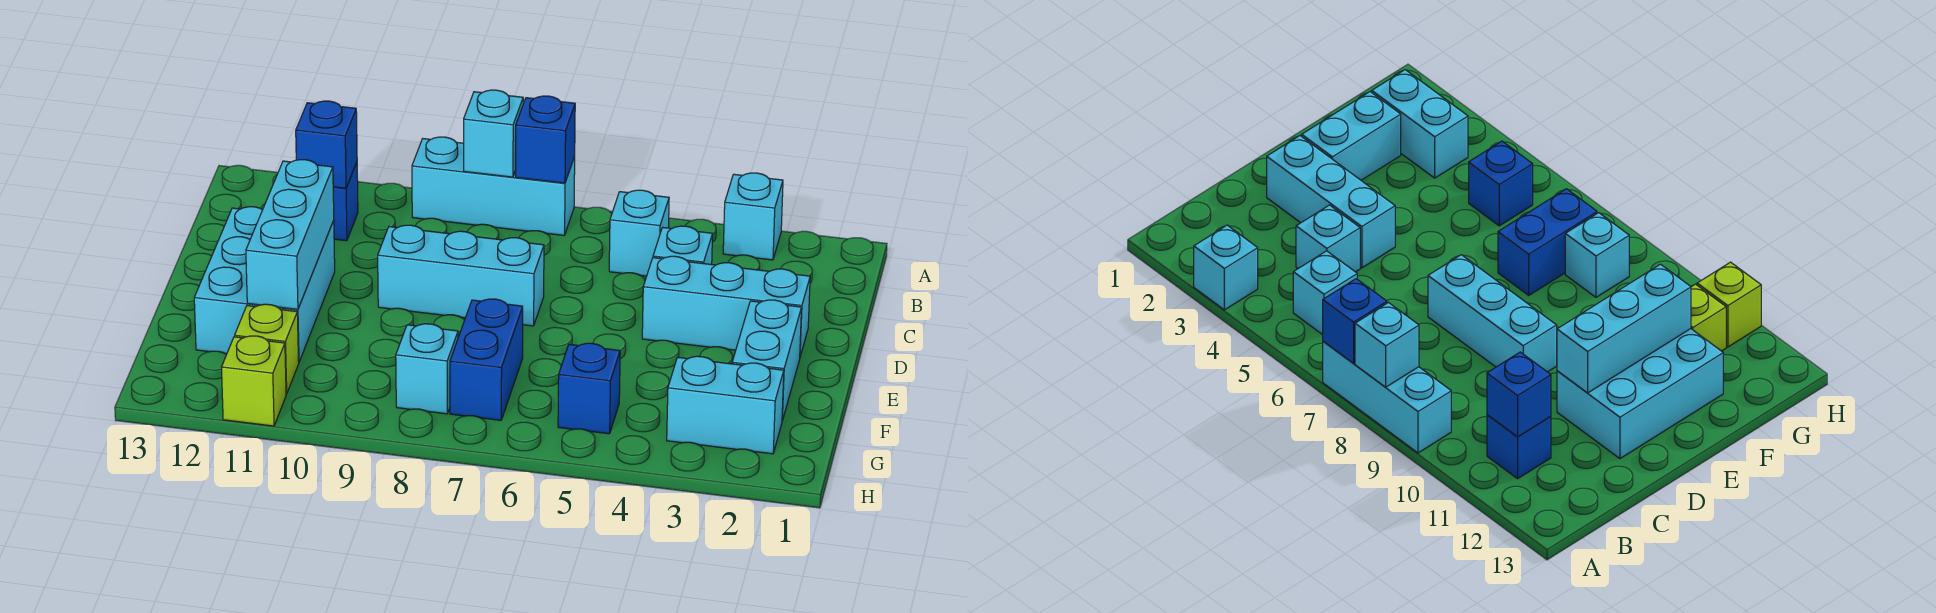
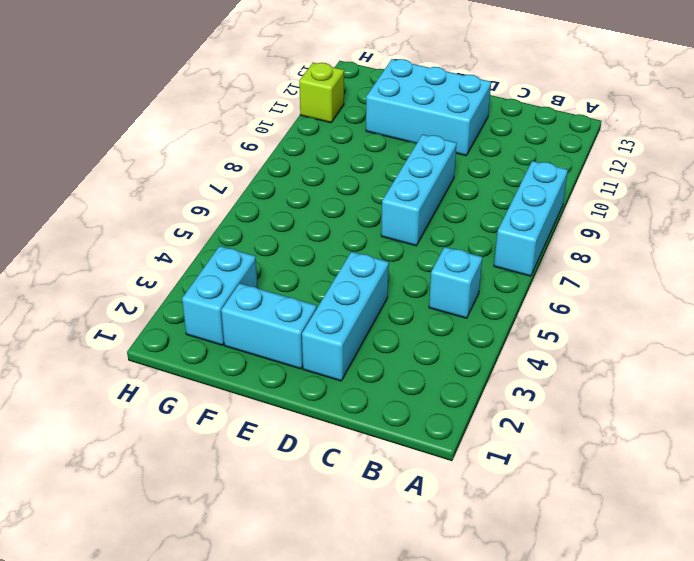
none -> cyan brick A3 level 1
none -> blue brick B11 level 1
none -> cyan brick C4 level 1

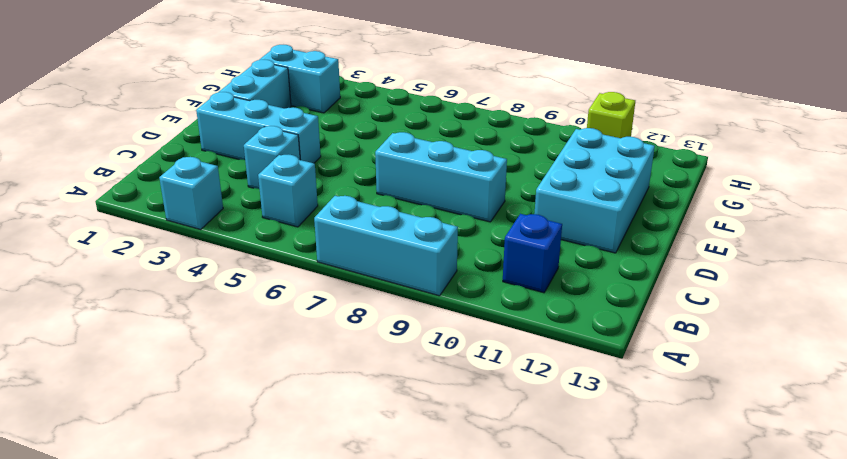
none -> blue brick F7:G7 level 1
none -> blue brick G5 level 1
none -> cyan brick G8 level 1

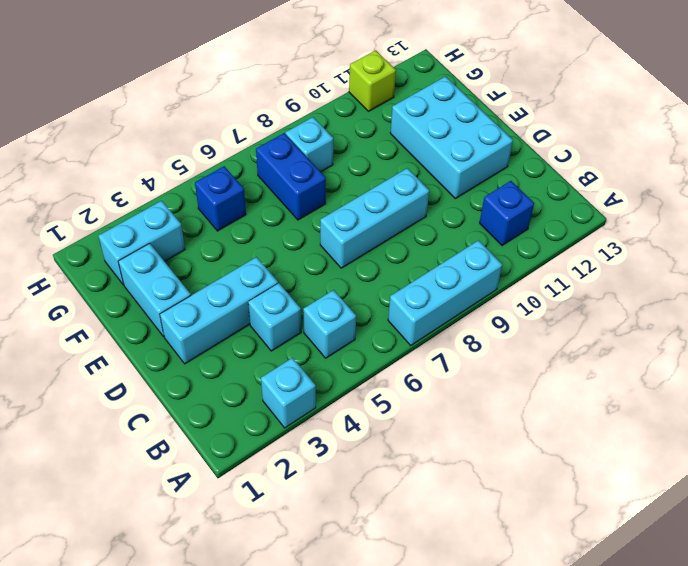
none -> lime brick G11 level 1
none -> blue brick A7 level 2
none -> cyan brick A8 level 2

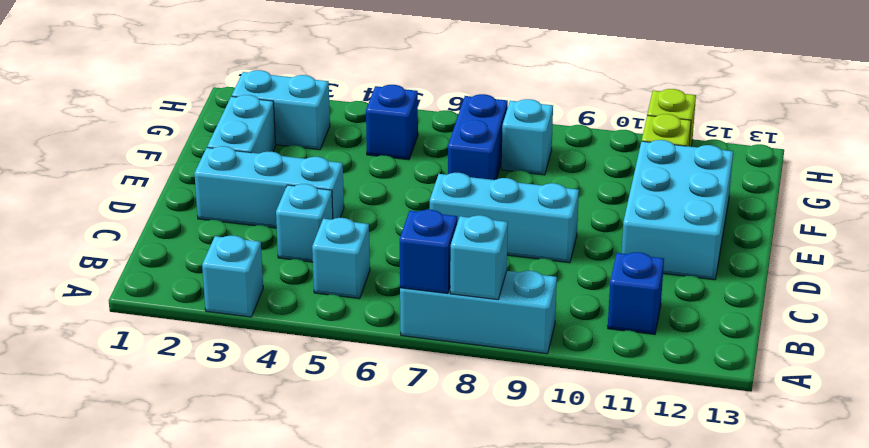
none -> blue brick B11 level 2
none -> cyan brick D11:F11 level 2

